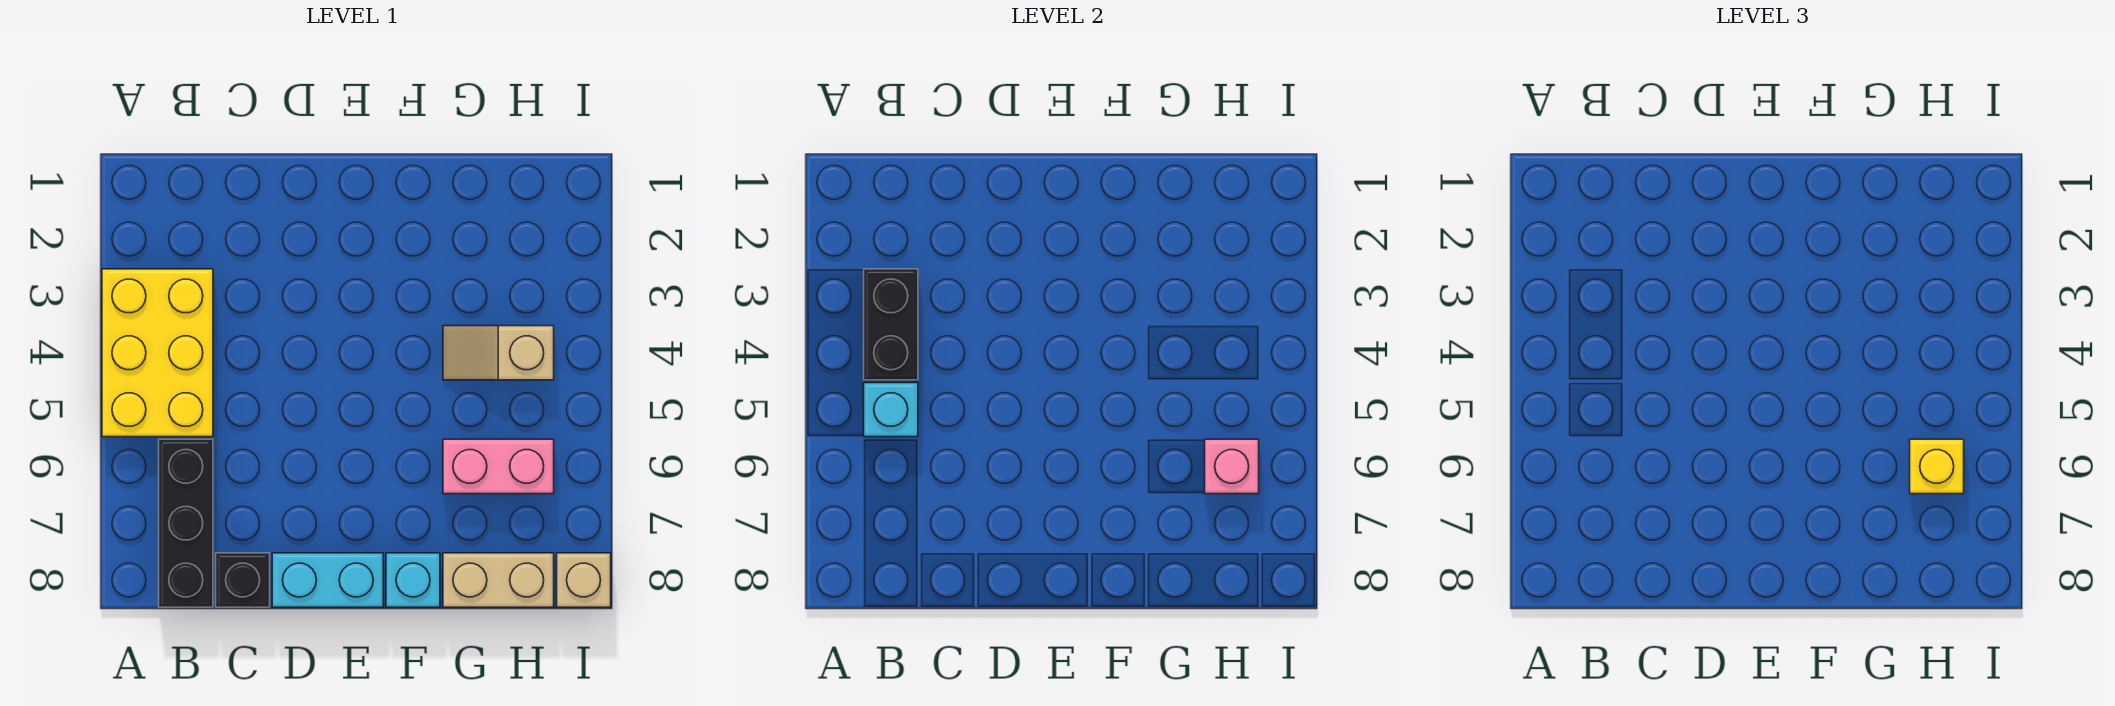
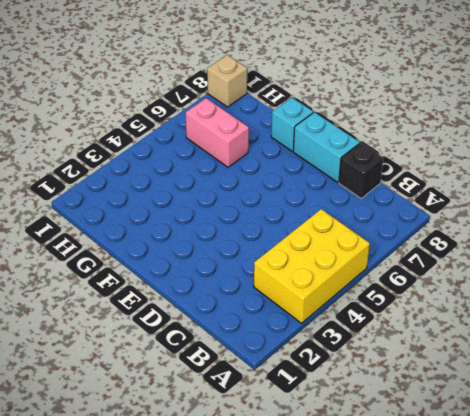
none -> black brick B6:B8 level 1
none -> tan slope G4:H4 level 1 top H
none -> tan brick G8:H8 level 1

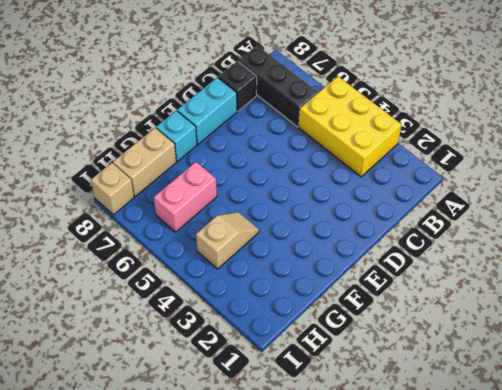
none -> black brick B3:B4 level 2
none -> cyan brick B5 level 2
none -> pink brick H6 level 2

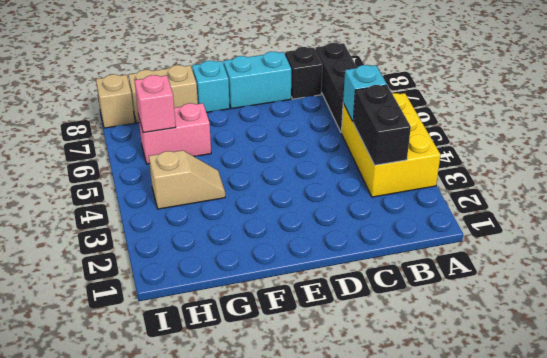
none -> yellow brick H6 level 3

